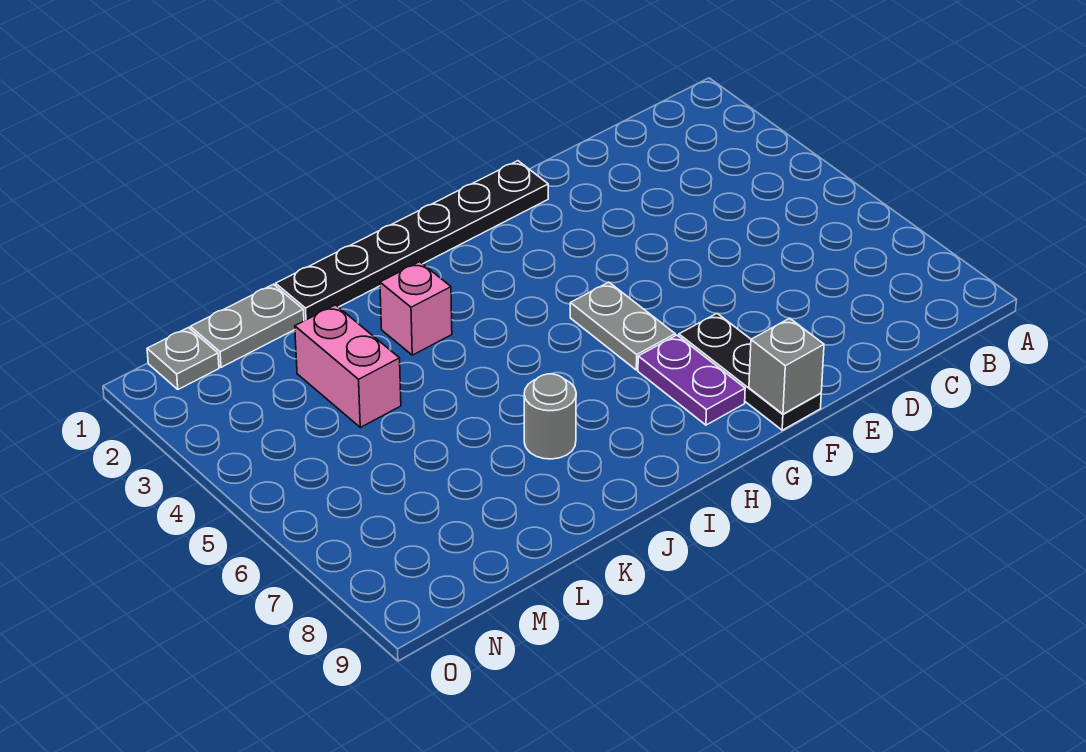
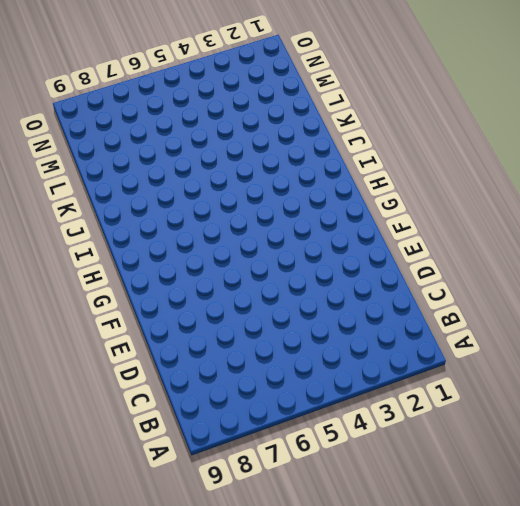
none -> black plate F1:K1 level 1
none -> black plate F7:F9 level 1

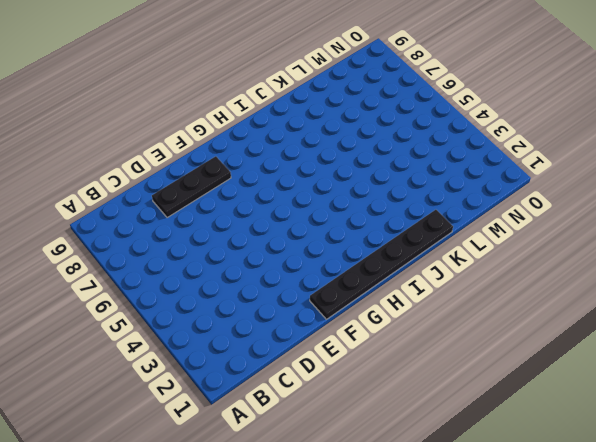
black plate D8:F8 level 1 -> black plate F7:F9 level 1
none -> grey plate G5:G6 level 1
none -> purple plate G7:G8 level 1

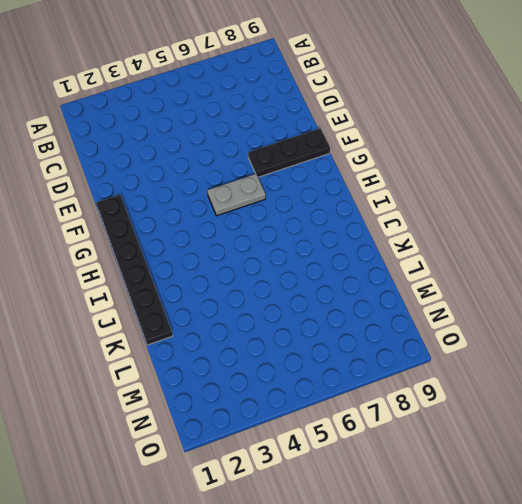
none -> purple plate G7:G8 level 1
none -> pink brick J3 level 1

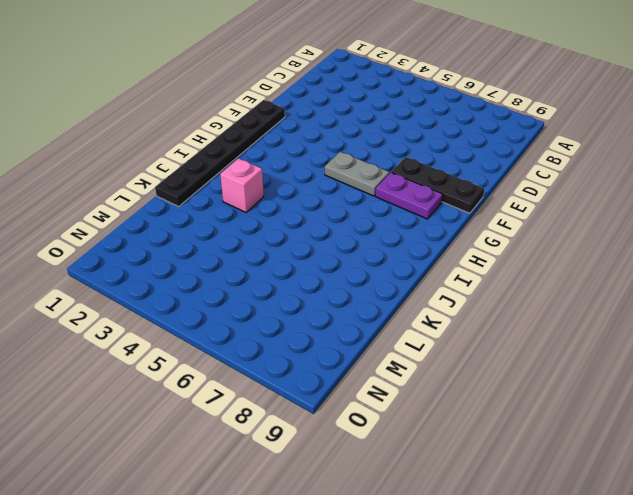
none -> grey round brick J7 level 1
none -> grey plate L1:M1 level 1

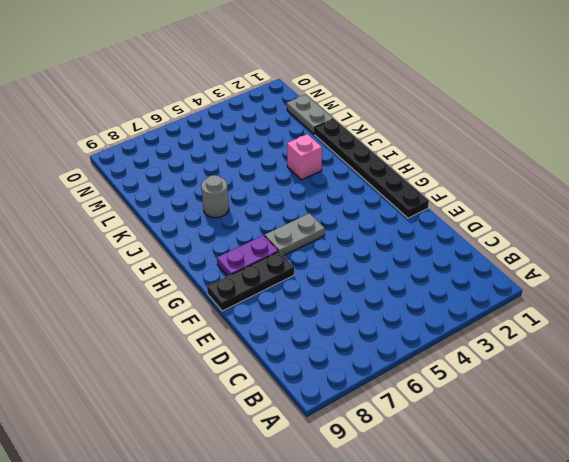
none -> pink brick L3:L4 level 1
none -> grey plate N1 level 1

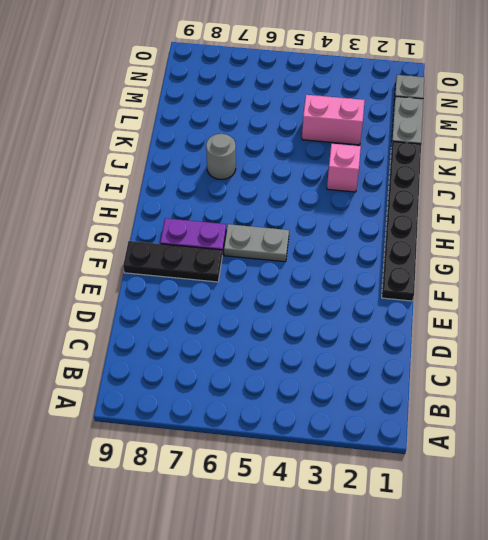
none -> grey brick F9 level 2

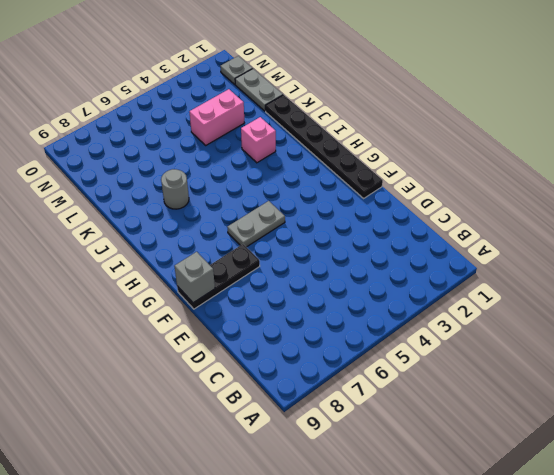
none -> purple plate G7:G8 level 1

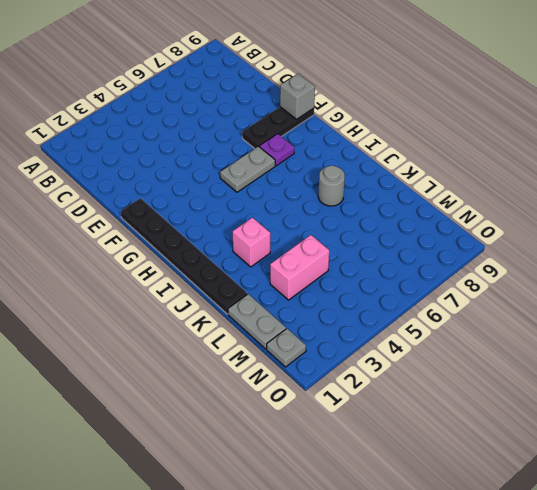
purple plate G7 level 1 -> purple plate G7:G8 level 1

